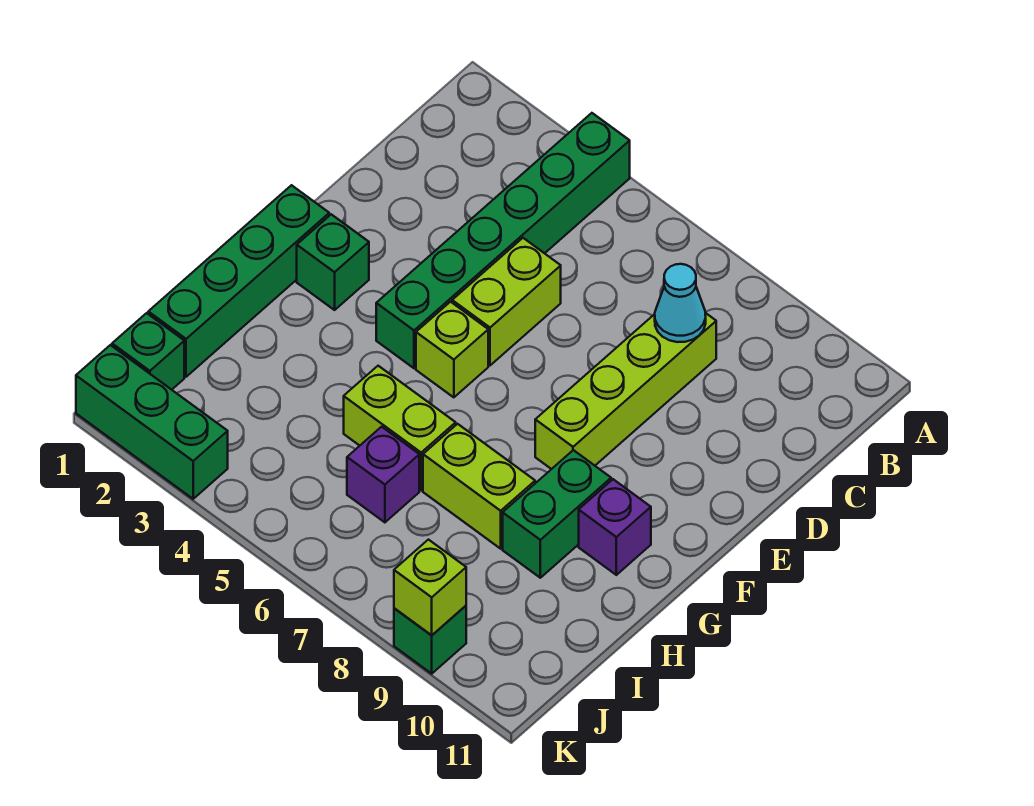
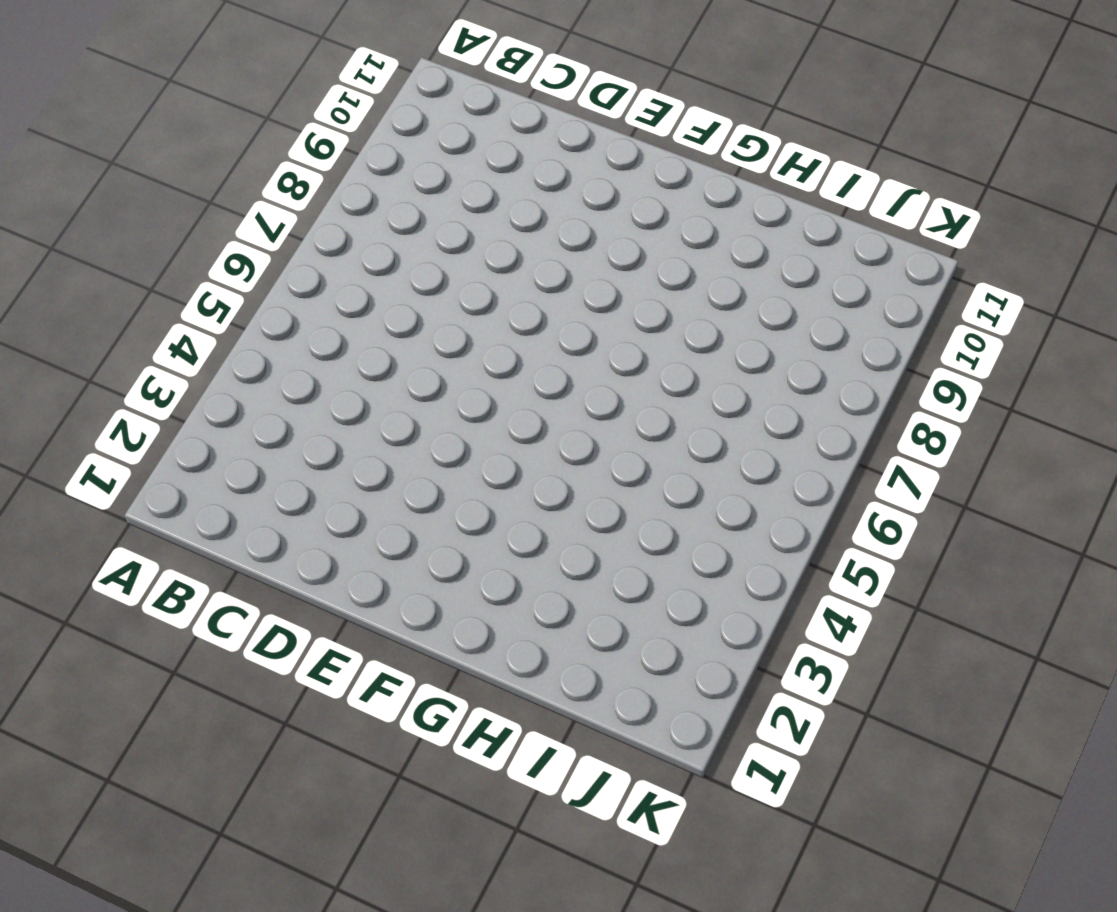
none -> green brick A4:F4 level 1
none -> lime brick C8:F8 level 1
none -> lime brick D5:E5 level 1

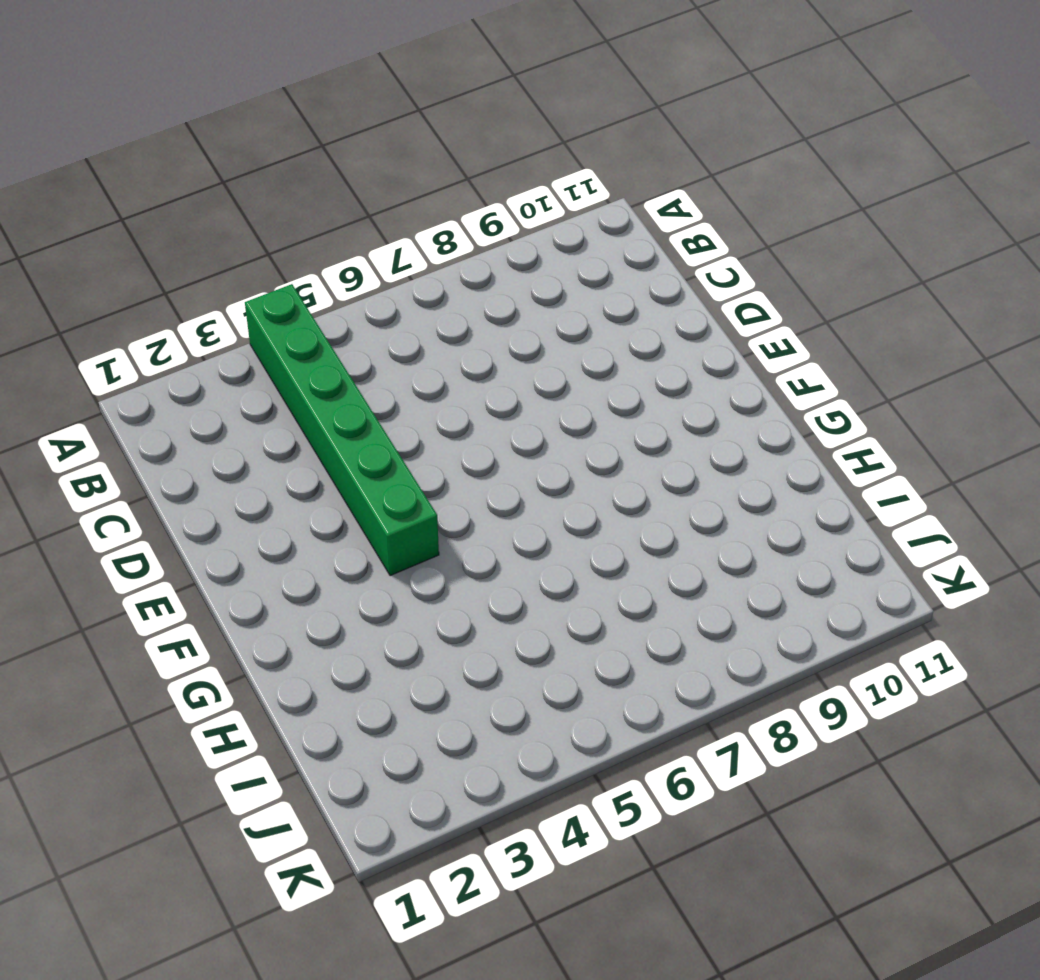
none -> lime brick C8:F8 level 1
none -> lime brick D5:E5 level 1
none -> green brick F1:I1 level 1

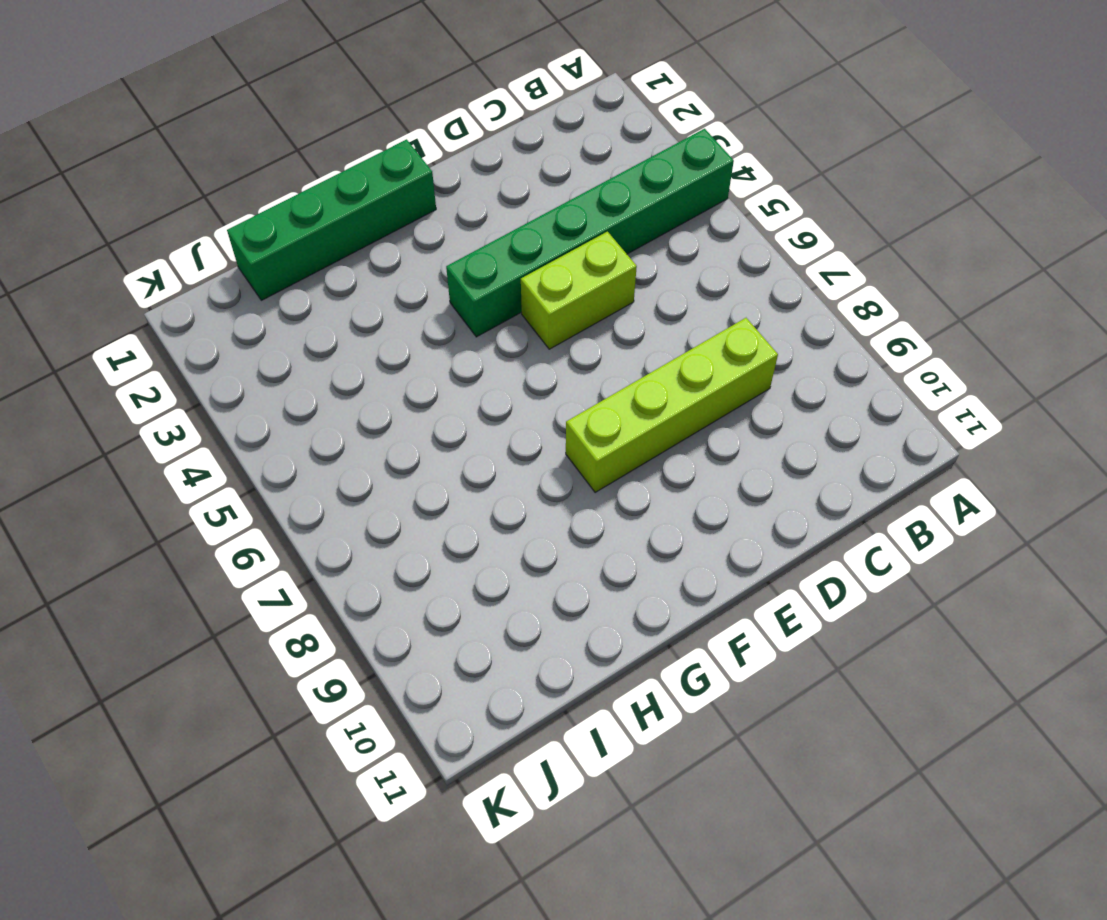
none -> green brick F2 level 1
none -> lime brick F5 level 1
none -> green brick G9:H9 level 1

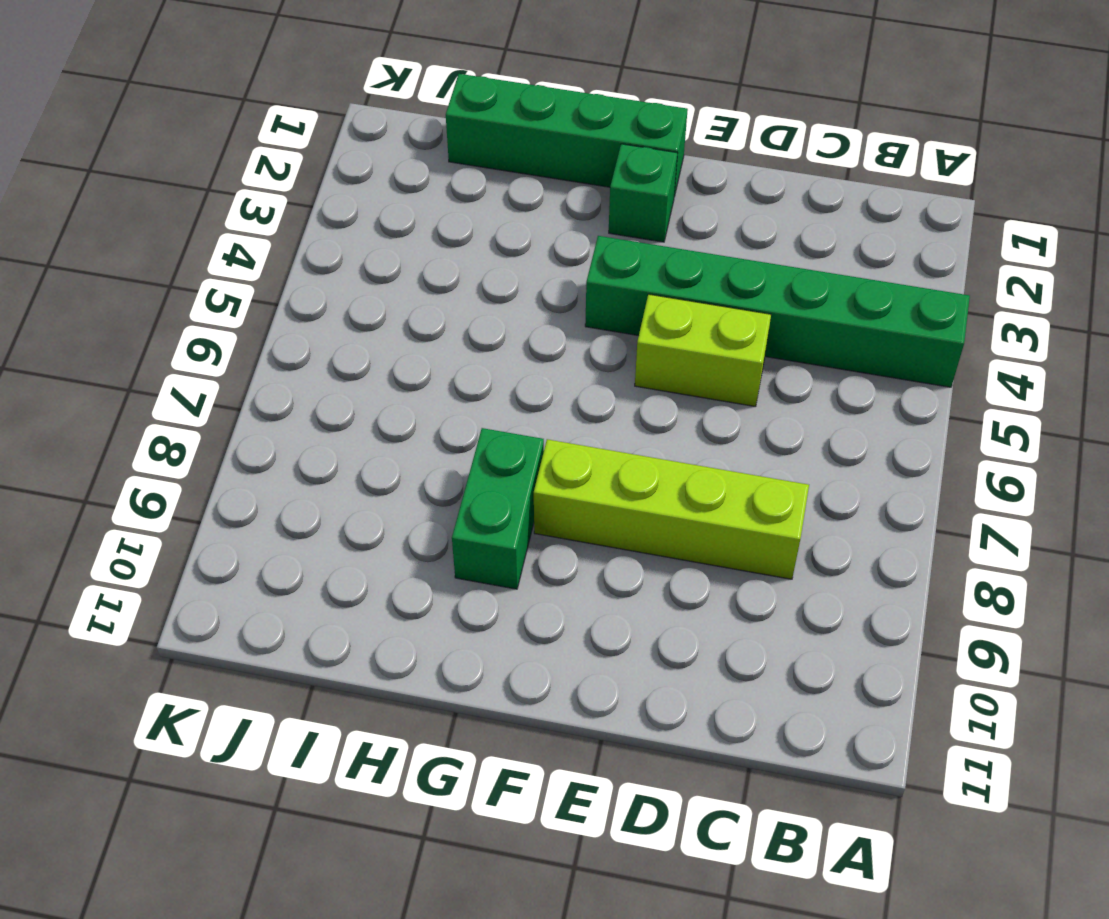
green brick G8:G9 level 1 -> green brick G9:H9 level 1
none -> lime brick F5 level 1
none -> purple brick G10 level 1
none -> lime brick H5:H6 level 1

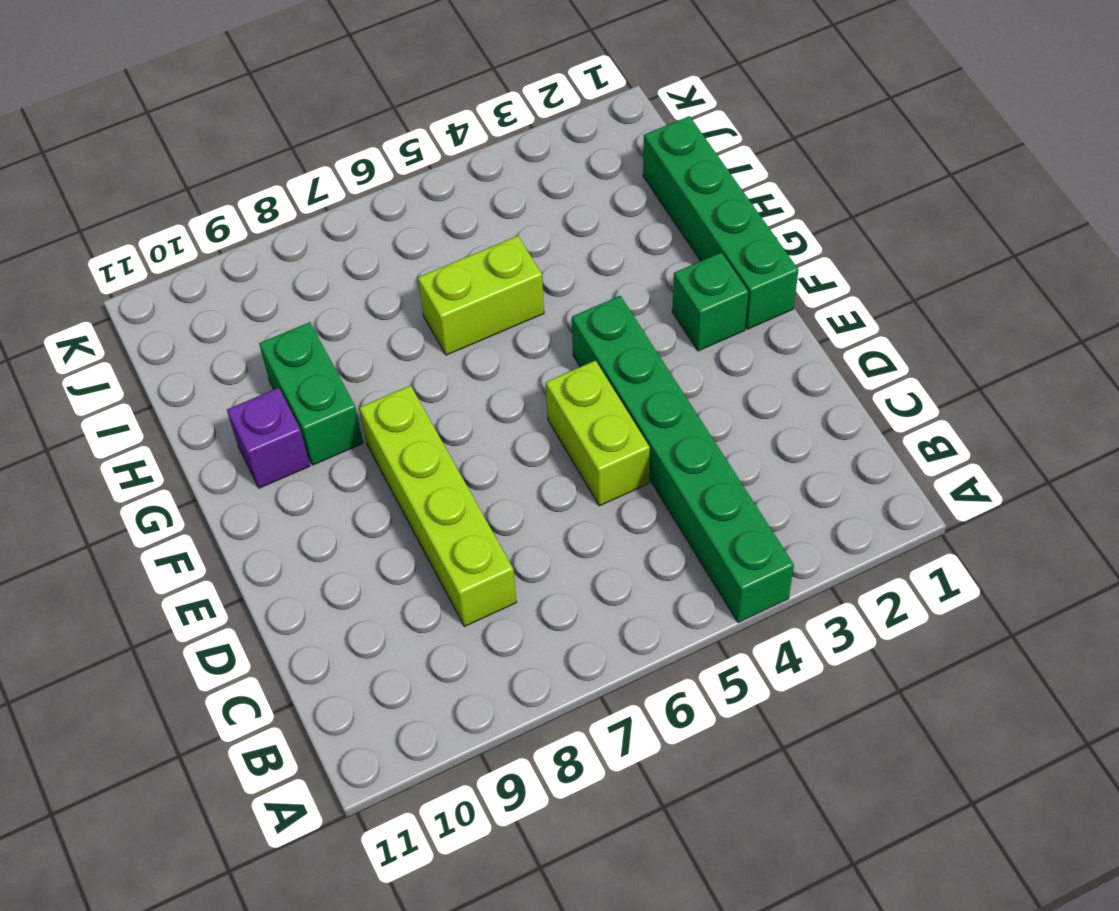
none -> lime brick F5 level 1
none -> lime brick H7:H8 level 1
none -> purple brick I6 level 1

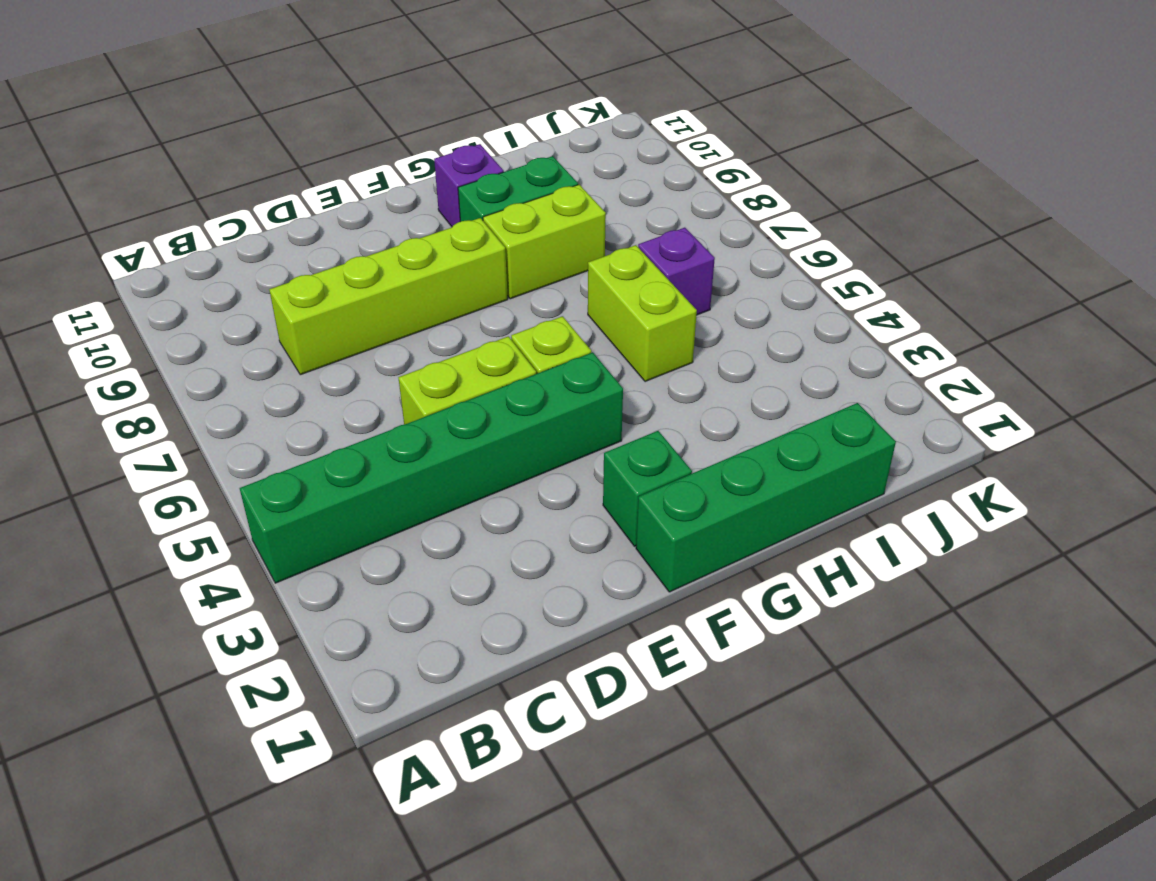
lime brick G8:H8 level 1 -> lime brick H7:H8 level 1
none -> green brick J1 level 1
none -> green brick K1:K3 level 1
none -> green brick K9 level 1

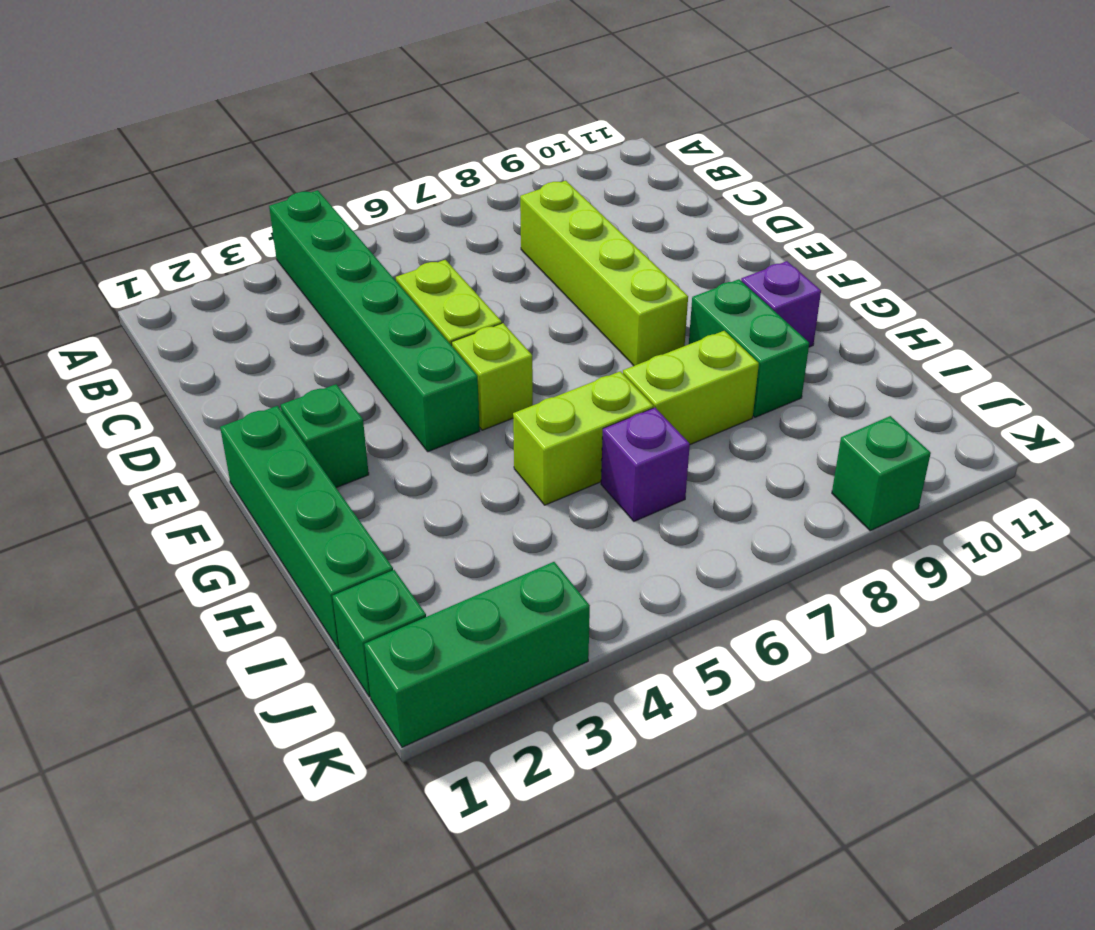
none -> cyan cone C8 level 2
none -> lime brick K9 level 2

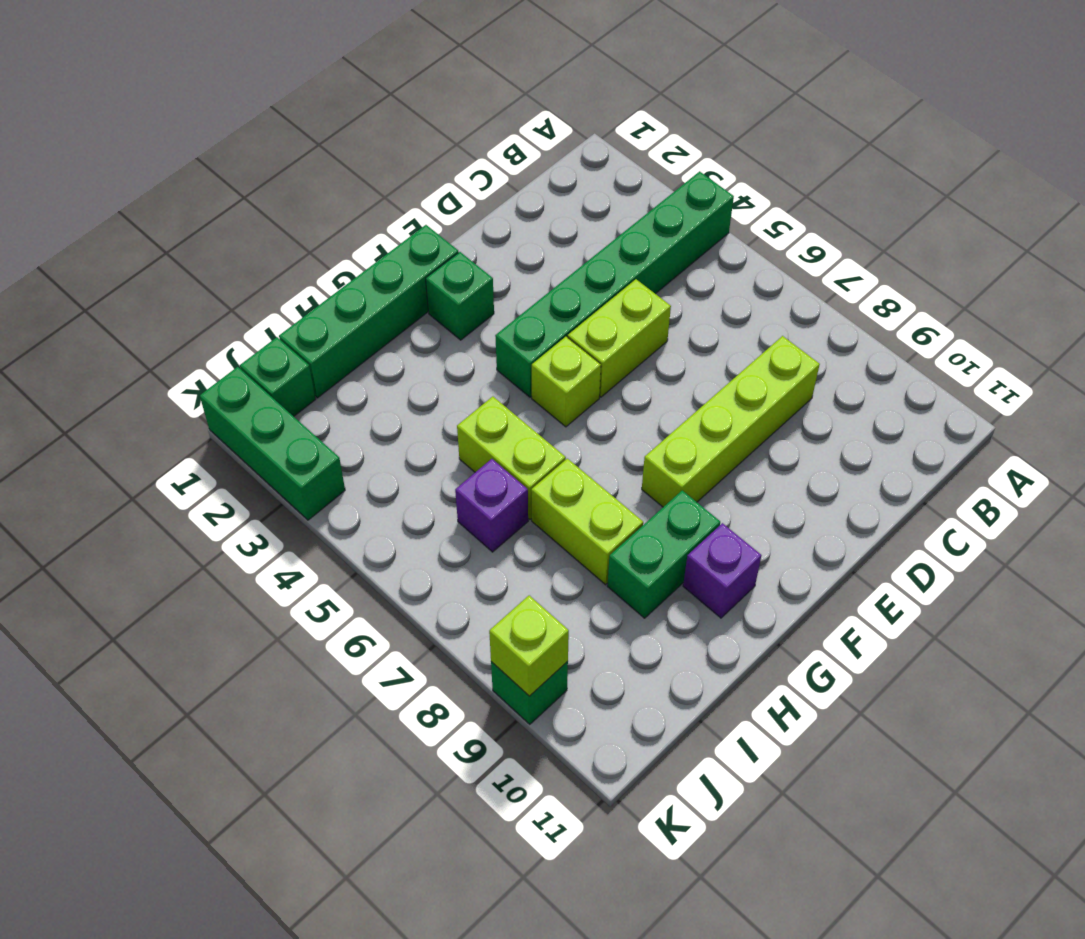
none -> cyan cone C8 level 2

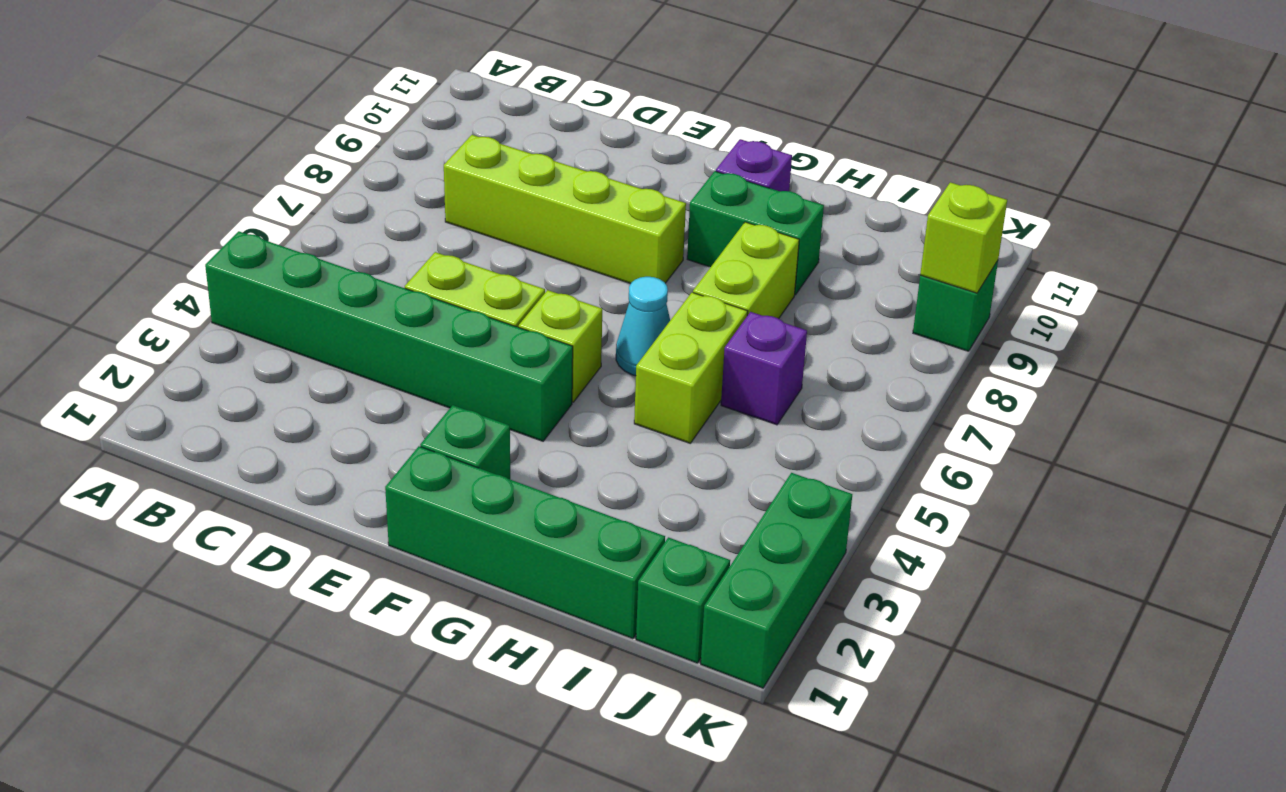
cyan cone G6 level 1 -> cyan cone C8 level 2

